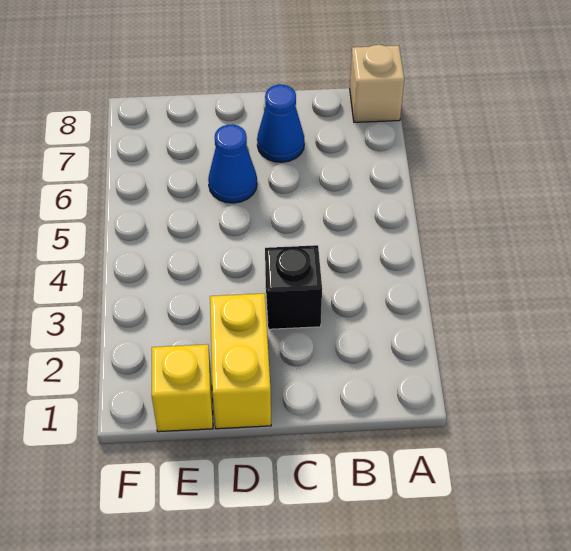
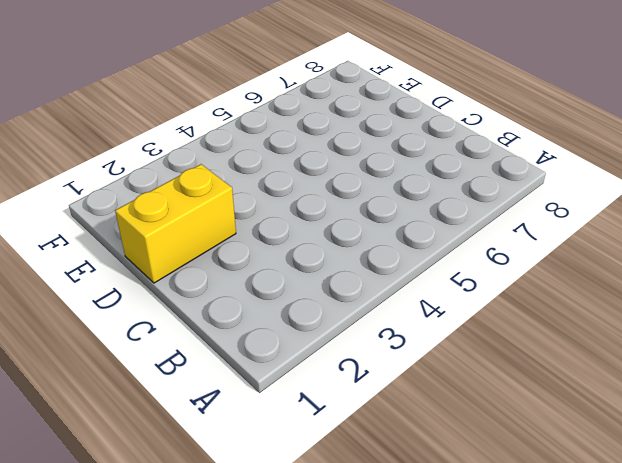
none -> tan brick A8 level 1
none -> black brick C3 level 1

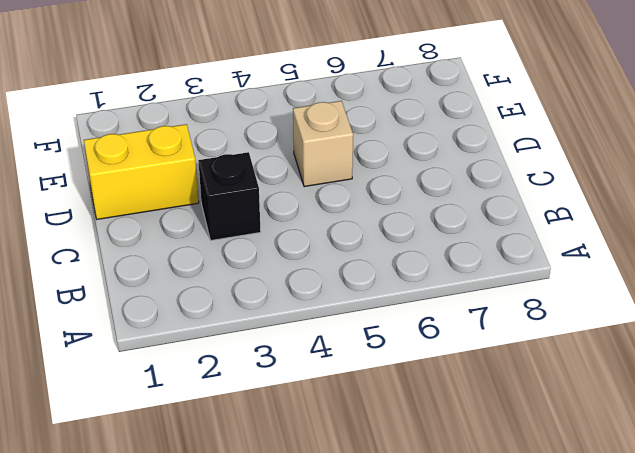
tan brick D5 level 1 -> tan brick A8 level 1
none -> blue cone C7 level 1
none -> blue cone D6 level 1

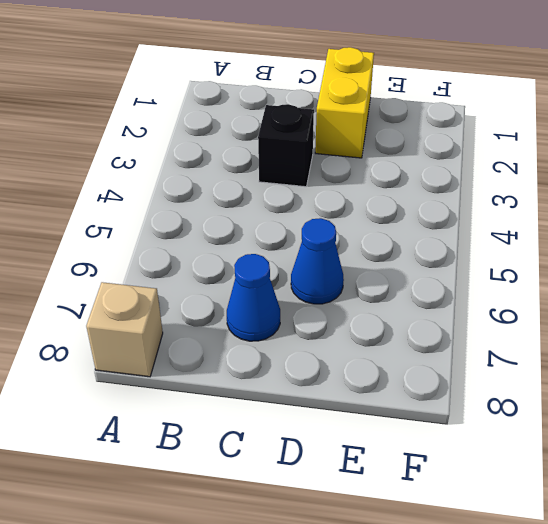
none -> yellow brick E1 level 1

